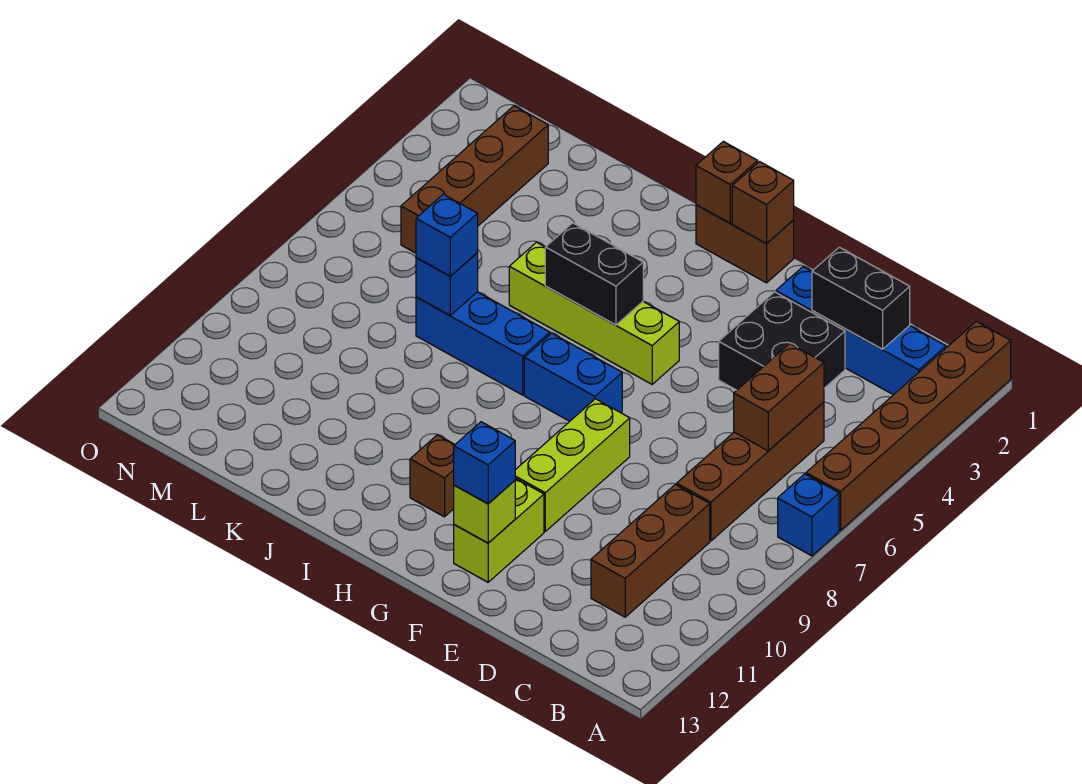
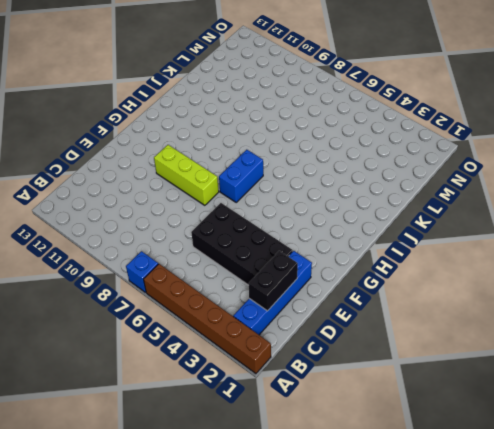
black brick D3:E6 level 1 -> black brick D3:E4 level 1
none -> brown brick C5:C8 level 1
none -> brown brick C9:C11 level 1
none -> lime brick F11:F12 level 1

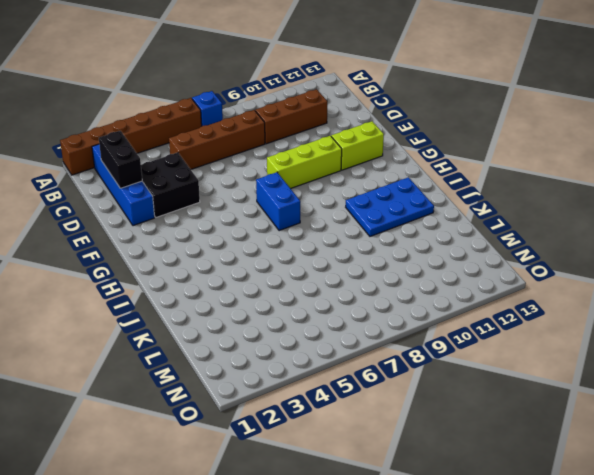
blue plate I10:J12 level 1 -> none
none -> brown brick G1:H1 level 1
none -> lime brick G5:J5 level 1
none -> brown brick H11 level 1

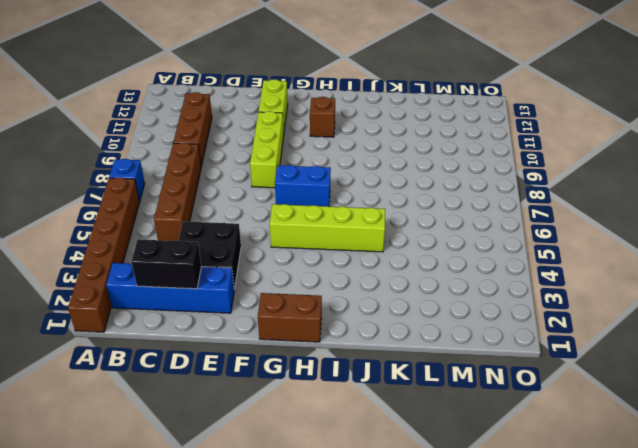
none -> blue brick I7:K7 level 1
none -> brown brick M2:M5 level 1
none -> brown brick C5:C6 level 2

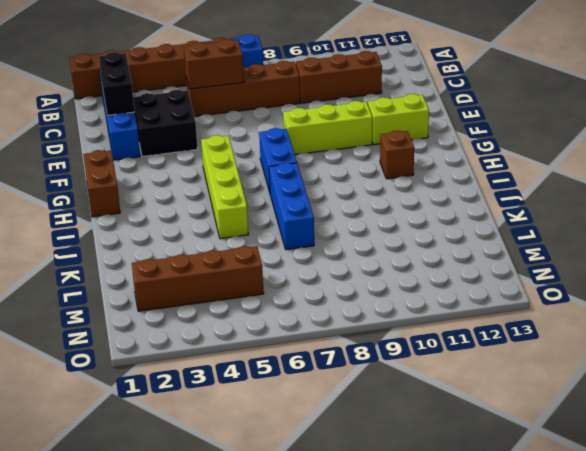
none -> lime brick F12 level 2
none -> brown brick G1 level 2
none -> brown brick H1 level 2

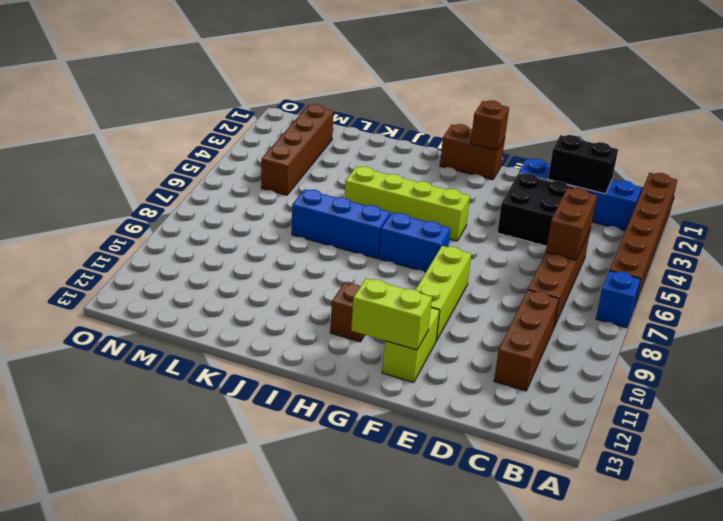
lime brick F12:G12 level 2 -> lime brick F12 level 2
none -> brown brick H1 level 2
none -> black brick H5:I5 level 2
none -> blue brick K7 level 2

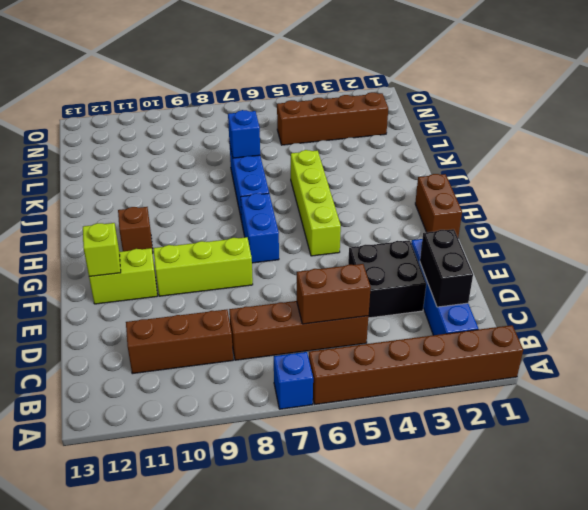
none -> brown brick G1 level 2
none -> brown brick H1 level 2
none -> black brick H5:I5 level 2

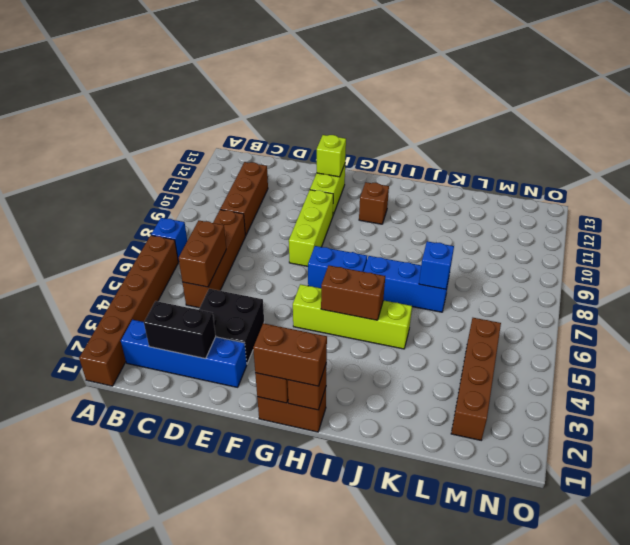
brown brick G1:H1 level 3 -> none
brown brick H5:I5 level 2 -> black brick H5:I5 level 2
none -> blue brick F12 level 3
none -> blue brick K7 level 3

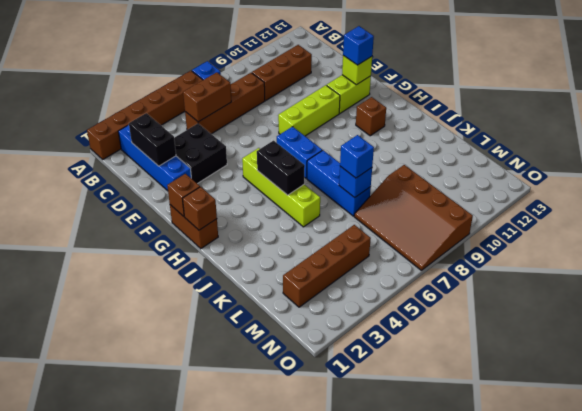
brown slope L7:O9 level 1 top 9 -> none

